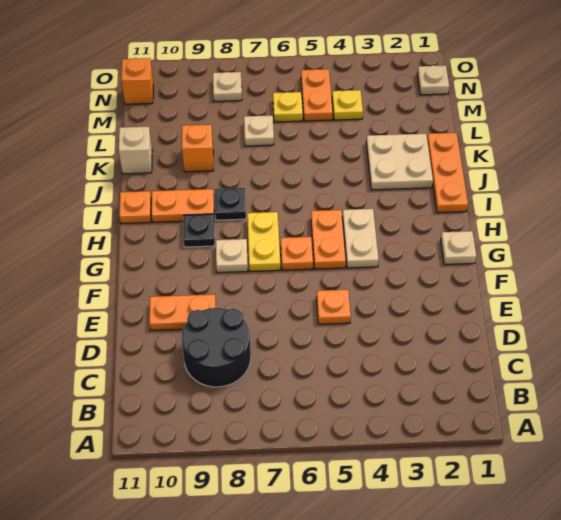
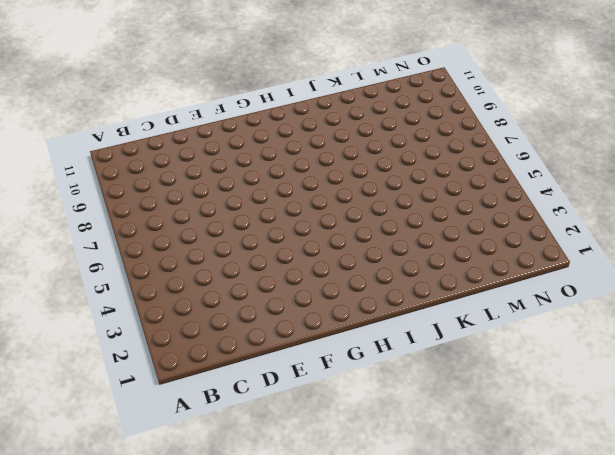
none -> black round brick C8:D9 level 1
none -> orange plate E5 level 1
none -> orange plate E9:E10 level 1

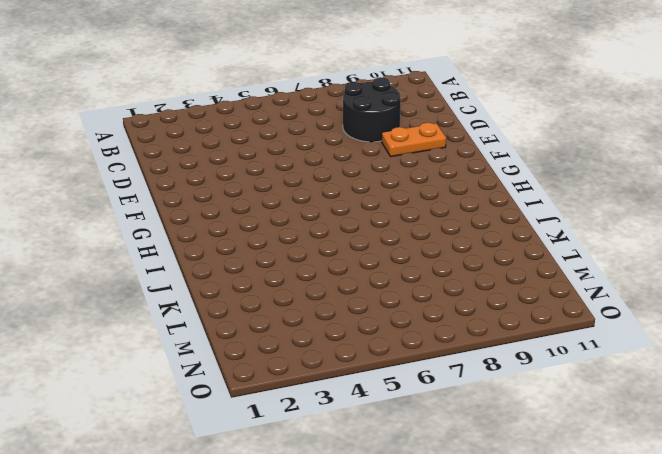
none -> orange plate E5 level 1
none -> tan plate G1 level 1
none -> tan plate G4:H4 level 1

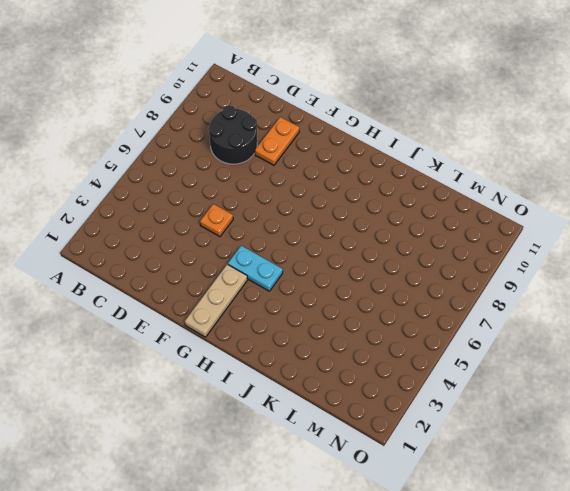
tan plate G1:G3 level 1 -> tan plate G1 level 1
cyan plate G4:H4 level 1 -> tan plate G4:H4 level 1
none -> orange plate G5:H5 level 1
none -> orange plate G6 level 1
none -> yellow plate G7:H7 level 1

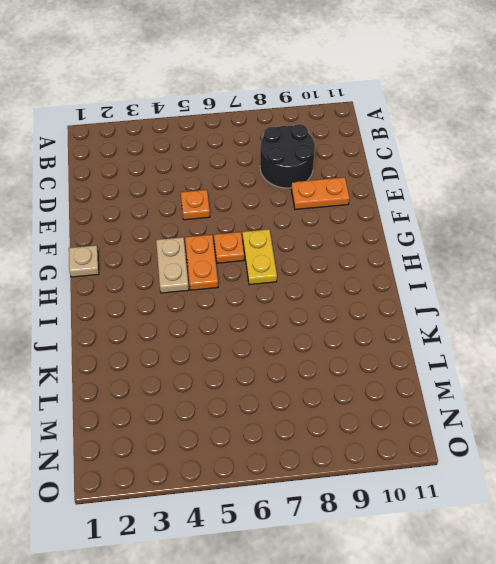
none -> tan plate G8 level 1
none -> black plate H9 level 1
none -> orange plate I1:K1 level 1

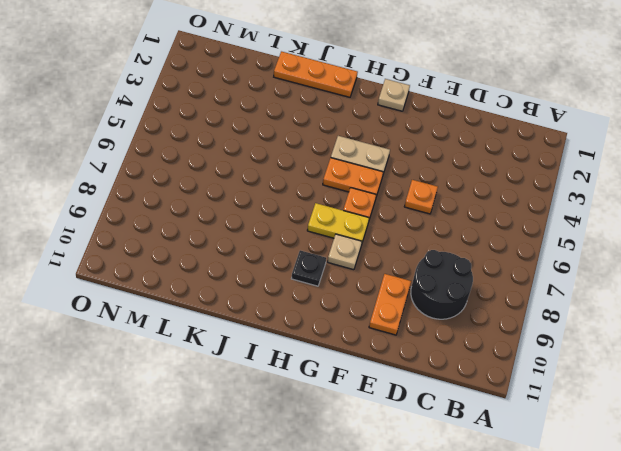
none -> black plate I8 level 1
none -> orange plate I9:I10 level 1
none -> orange plate I11 level 1

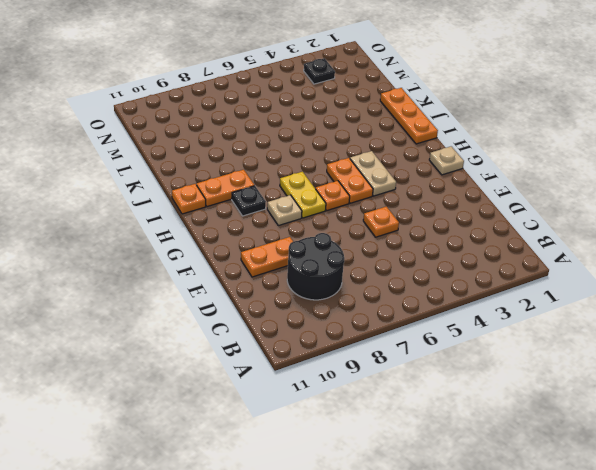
black plate N3 level 1 -> black plate I8 level 1
none -> tan plate J2:K3 level 1
none -> orange brick K9 level 1
none -> tan brick K11 level 1

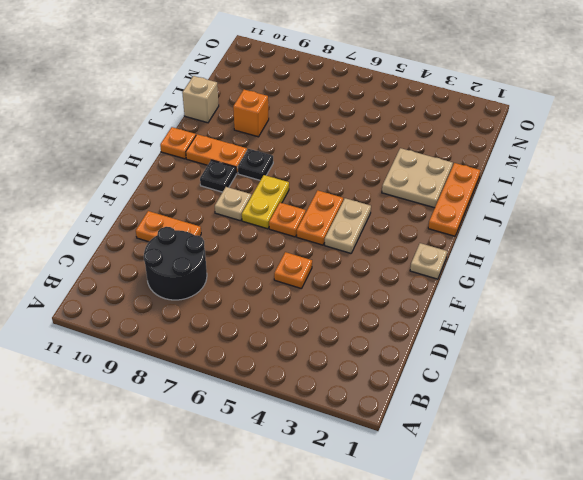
none -> tan plate L7 level 1
none -> yellow plate M4 level 1
none -> orange plate M5:N5 level 1

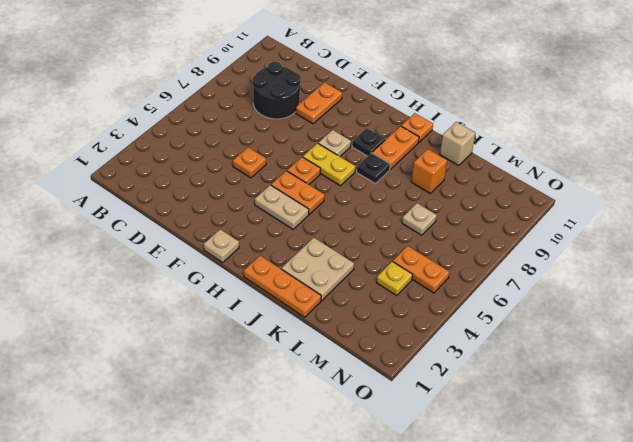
none -> yellow plate M6 level 1
none -> tan plate N1 level 1
none -> tan plate N8 level 1

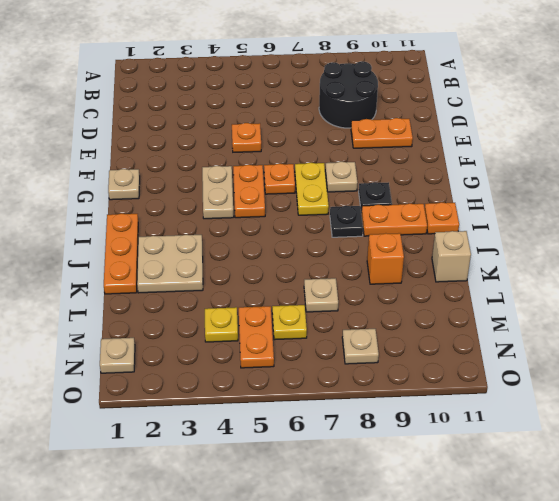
none -> orange brick N11 level 1

